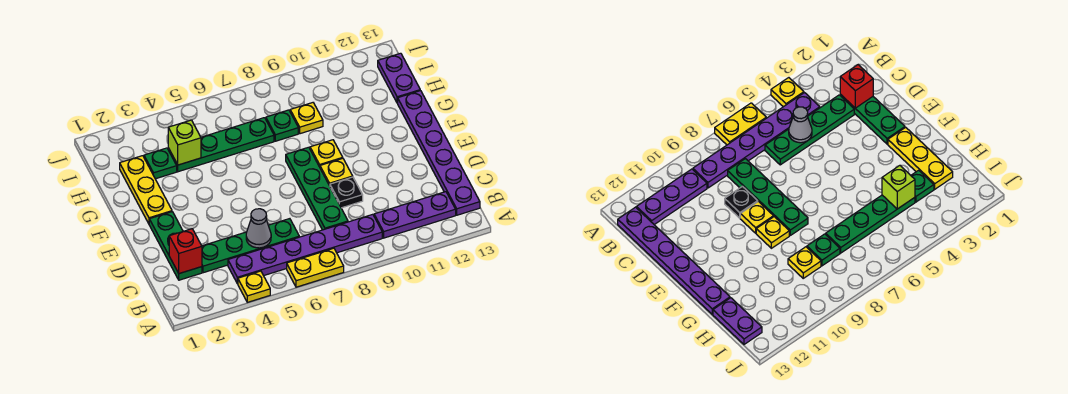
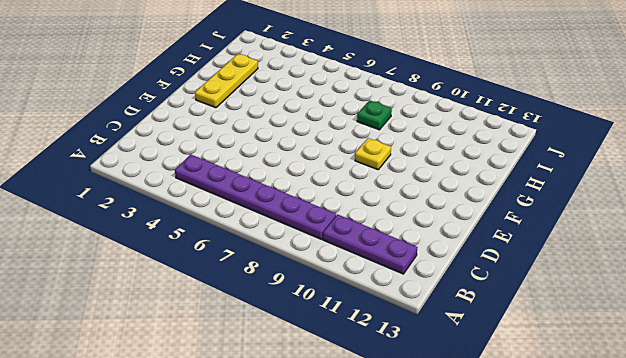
none -> yellow plate A4 level 1
none -> yellow plate A6:A7 level 1
none -> purple plate B13:G13 level 1

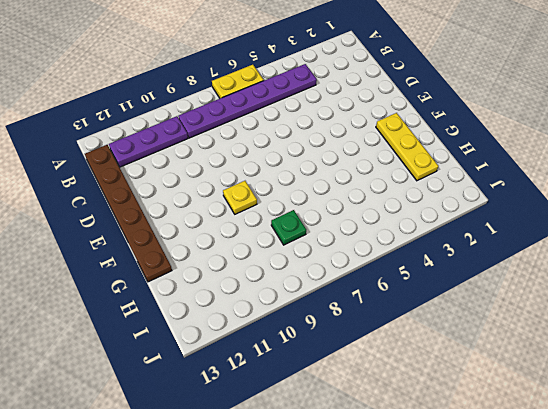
brown plate B13:G13 level 1 -> purple plate B13:G13 level 1
none -> yellow plate A4 level 1
none -> green plate C2:E2 level 1
none -> green plate C3:C6 level 1

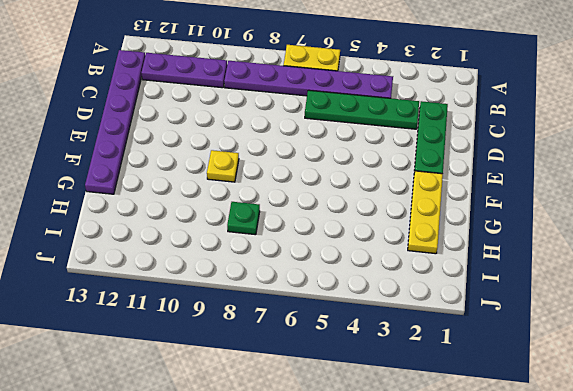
none -> yellow plate A4 level 1
none -> green plate C8:F8 level 1
none -> black plate D9 level 1

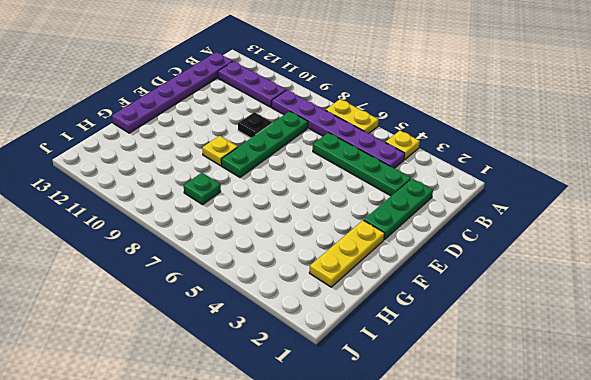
none -> yellow plate E9 level 1
none -> green plate H3 level 1
none -> green plate H4:H7 level 1

